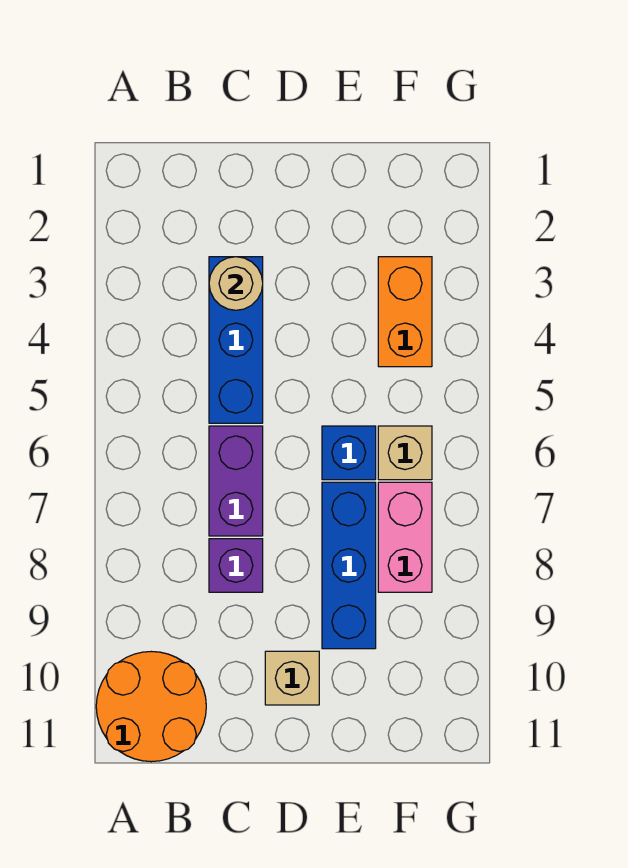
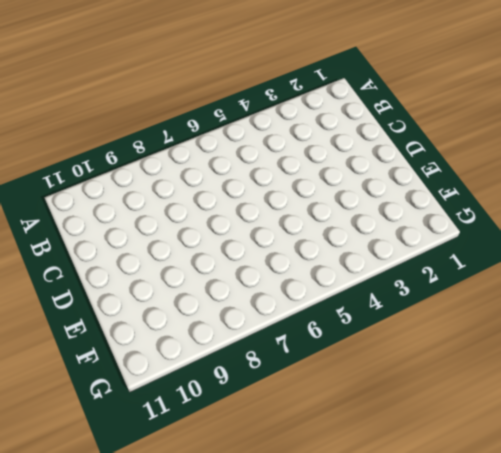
none -> orange round brick A10:B11 level 1
none -> blue brick C3:C5 level 1

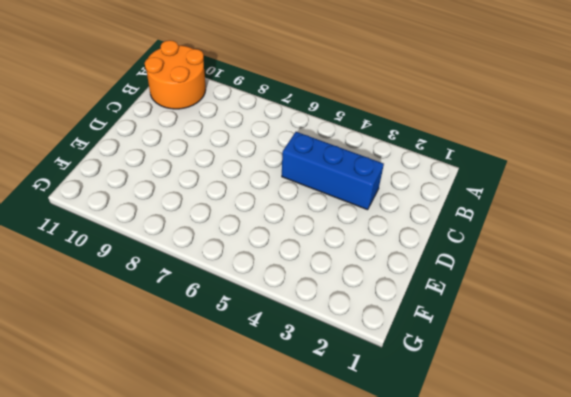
none -> purple brick C6:C7 level 1
none -> purple brick C8 level 1

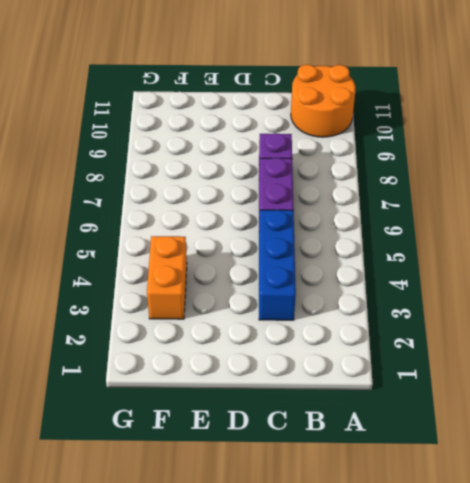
none -> tan brick D10 level 1
none -> blue brick E6 level 1

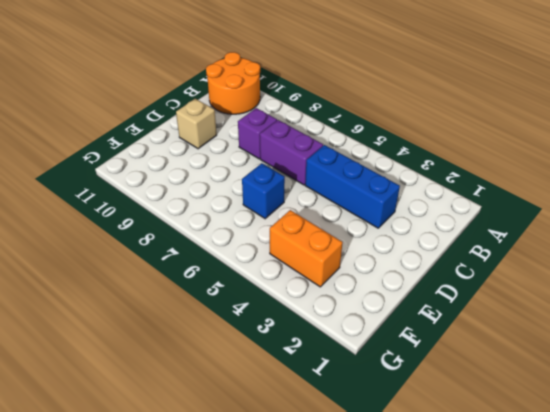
none -> blue brick E7:E9 level 1
none -> tan brick F6 level 1

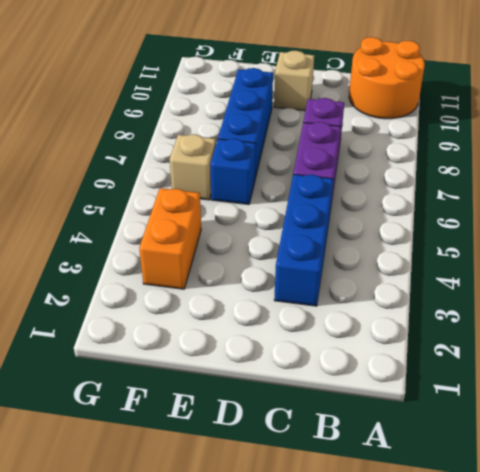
none -> pink brick F7:F8 level 1
none -> tan round brick C3 level 2

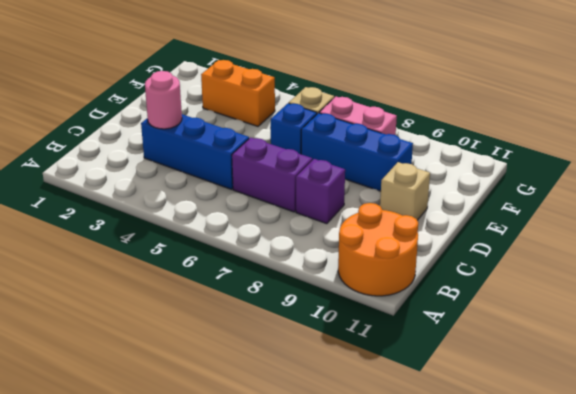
pink round brick C3 level 2 -> tan round brick C3 level 2

